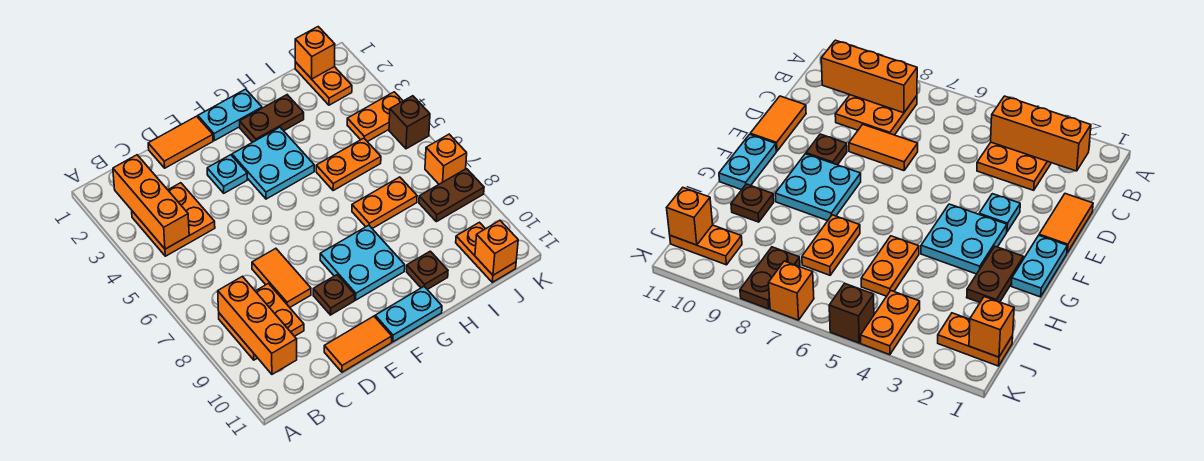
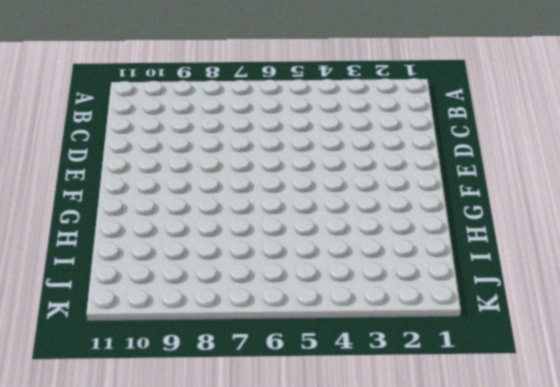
none -> orange plate B3:C4 level 1
none -> orange plate B8:C9 level 1
none -> orange tile D1:E1 level 1

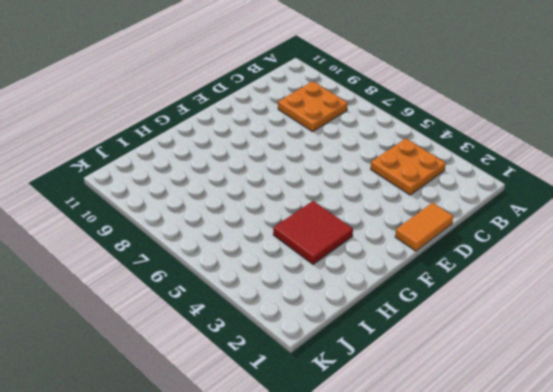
red tile G3:H4 level 1 -> cyan plate F3:G4 level 1
none -> orange tile D7:D8 level 1
none -> orange tile D11:E11 level 1
none -> cyan plate E3 level 1

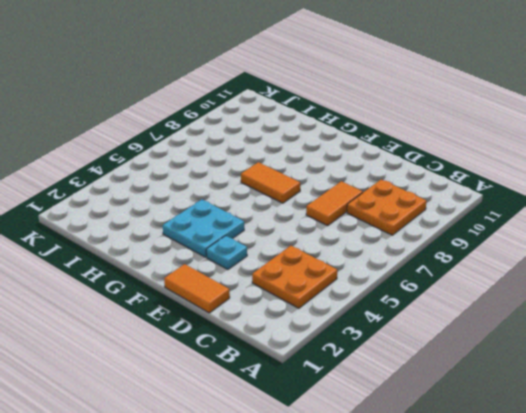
orange tile F7:G7 level 1 -> orange tile D11:E11 level 1
none -> brown plate E9 level 1
none -> cyan plate F1:G1 level 1
none -> cyan plate F8:G9 level 1

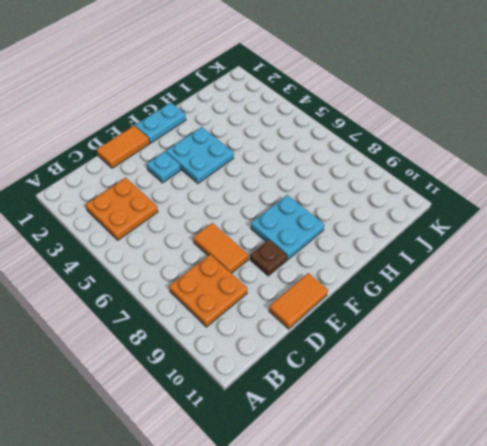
none -> cyan plate F11:G11 level 1
none -> brown plate G2:H2 level 1
none -> orange plate H5:I5 level 1

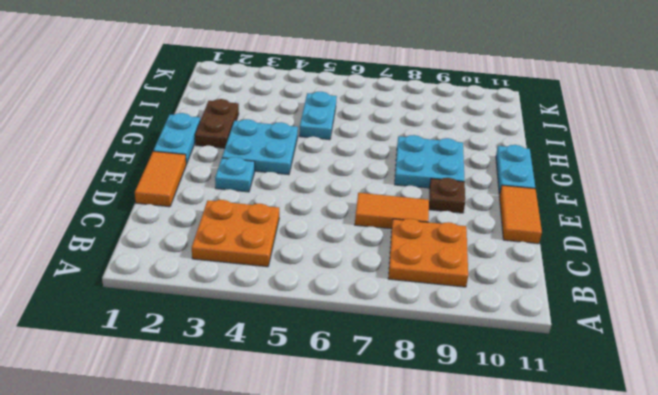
cyan plate H5:I5 level 1 -> orange plate H5:I5 level 1
none -> orange plate H7:I7 level 1
none -> brown plate H10 level 1
none -> orange plate J1:J2 level 1

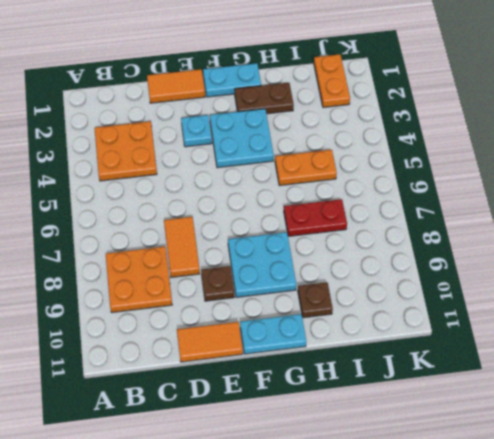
red plate H7:I7 level 1 -> orange plate H7:I7 level 1
none -> orange plate J4:K4 level 1
none -> brown plate J8:K8 level 1
none -> orange plate J10:J11 level 1

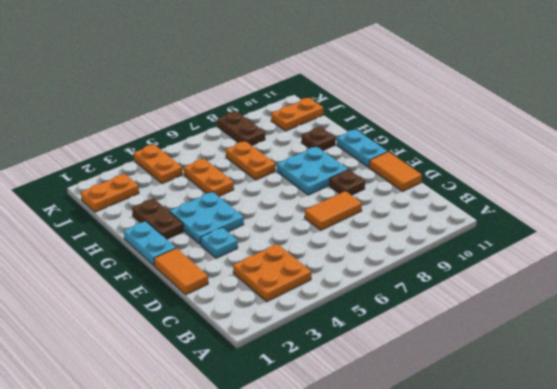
none -> orange plate B8:C9 level 1
none -> brown brick K5 level 1
none -> orange brick K7 level 1

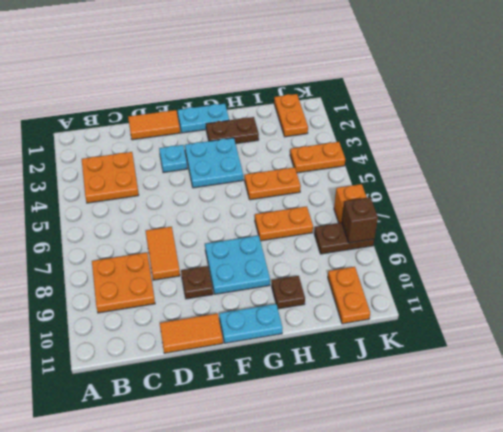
brown brick K8 level 2 -> brown brick K5 level 1
none -> orange brick B2:B4 level 2
none -> orange brick B8:B10 level 2
none -> orange brick J1 level 2

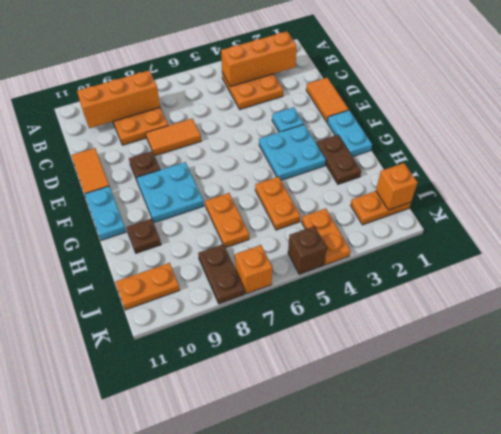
none -> orange brick J11 level 2

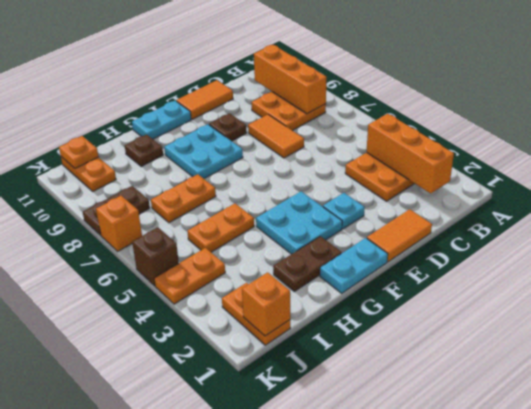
orange plate J11 level 2 -> orange brick J11 level 2

